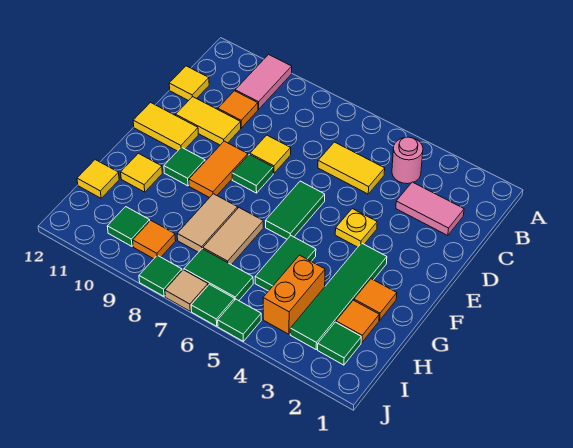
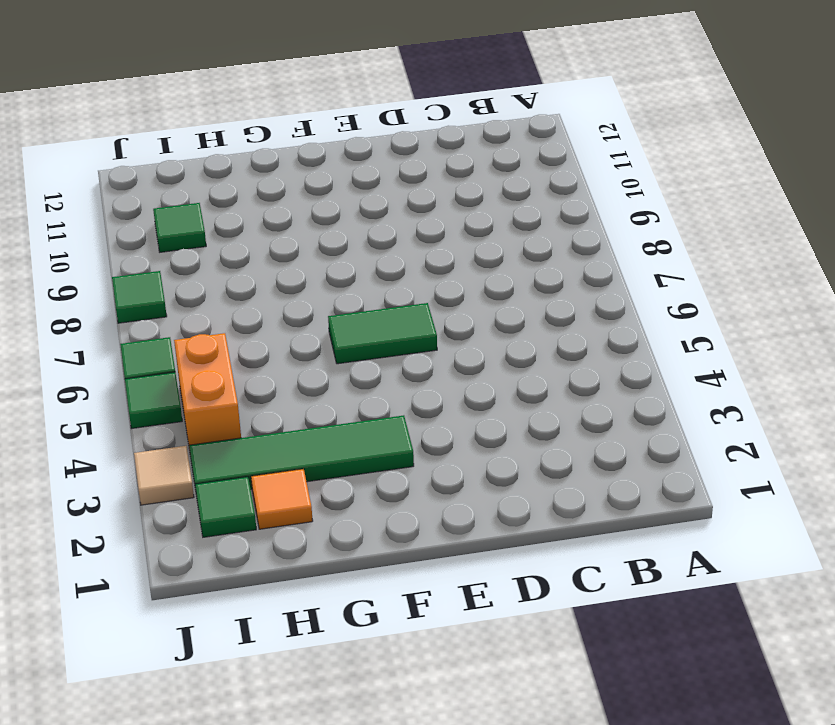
orange brick I4:I5 level 1 -> orange brick H4:I4 level 1
tan tile J3 level 1 -> tan tile J7 level 1
none -> pink tile A10:B10 level 1
none -> pink round brick B4 level 1
none -> pink tile C2:C3 level 1
none -> yellow tile C5:C6 level 1

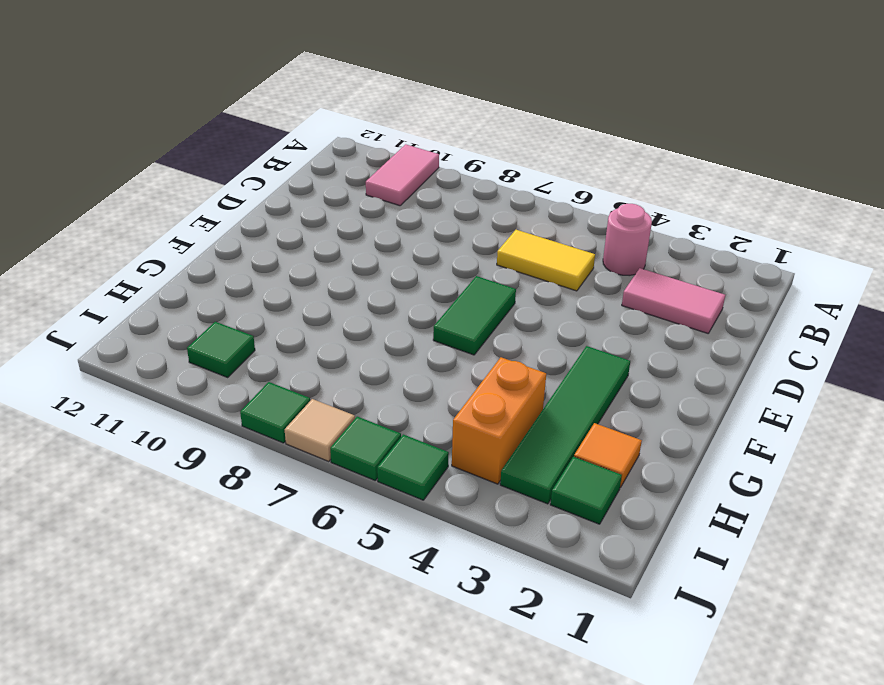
none -> orange tile C10 level 1
none -> yellow tile C12 level 1
none -> yellow tile D8 level 1
none -> yellow tile D10:D11 level 1

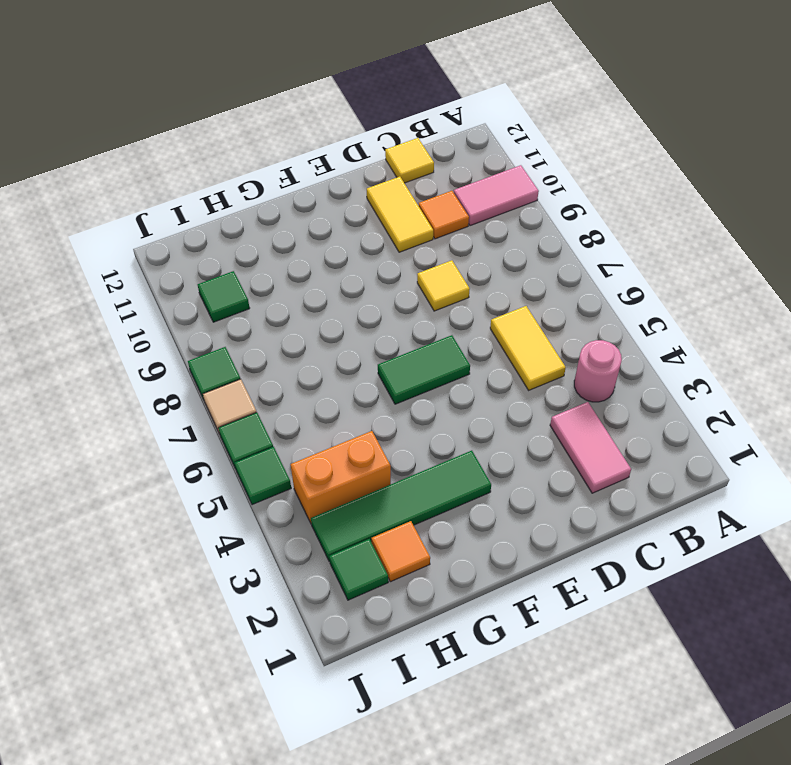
none -> yellow plate E4 level 1
none -> green tile E8 level 1
none -> orange tile E9:F9 level 1
none -> yellow tile E11:E12 level 1

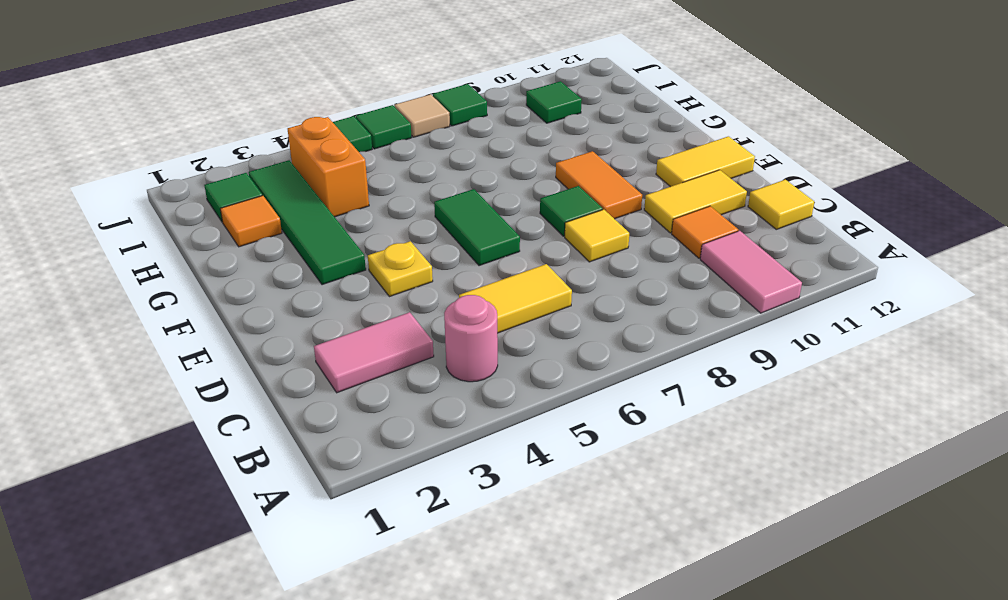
none -> green tile F10 level 1
none -> orange tile G2 level 1
none -> green tile G5:H5 level 1
none -> tan tile G7:H7 level 1

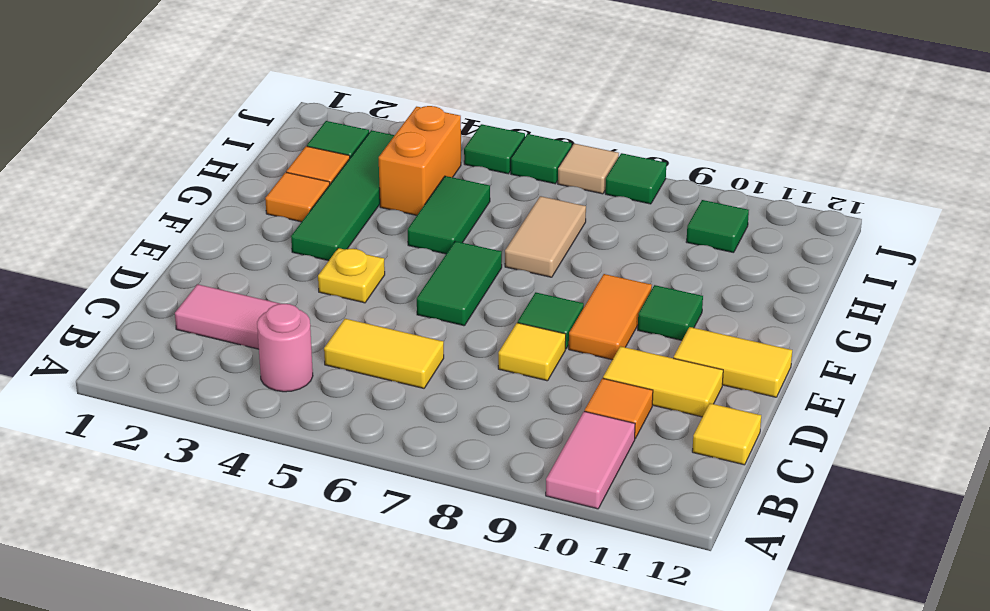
none -> tan tile G8:H8 level 1
none -> yellow tile G11 level 1
none -> yellow tile H12 level 1
none -> green tile I6:I7 level 1

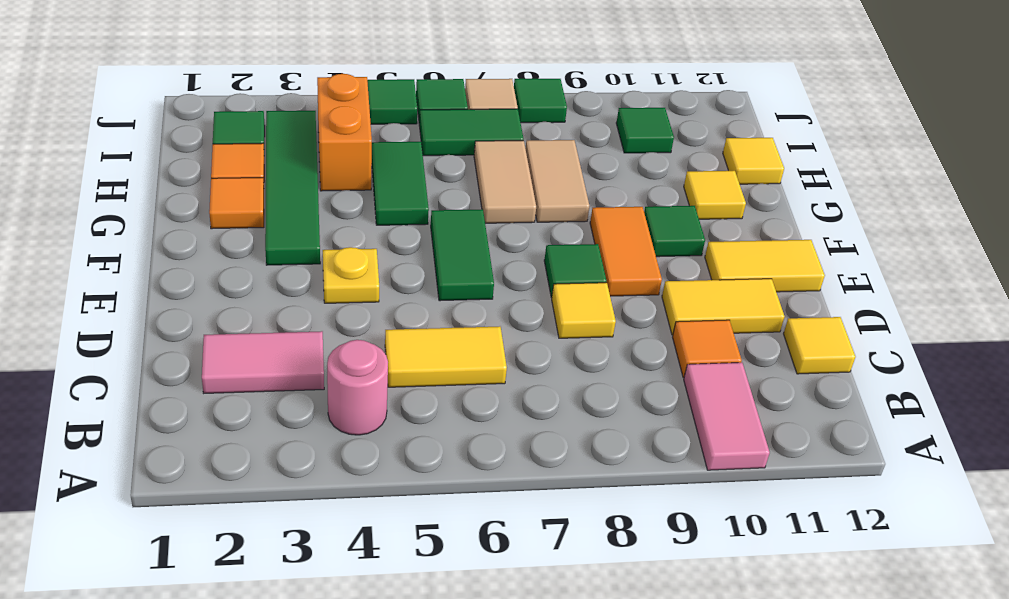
none -> orange tile I9 level 1

